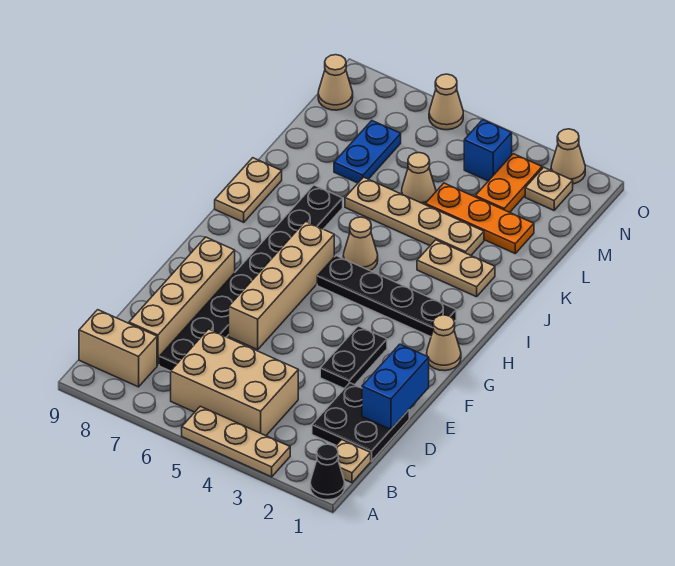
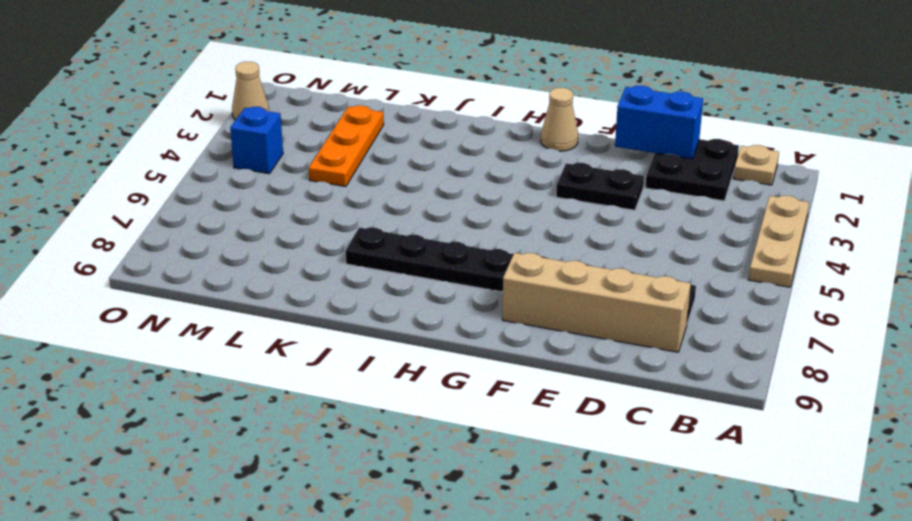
none -> black cone A1 level 1
none -> tan brick B4:C6 level 1
none -> tan brick B8:B9 level 1

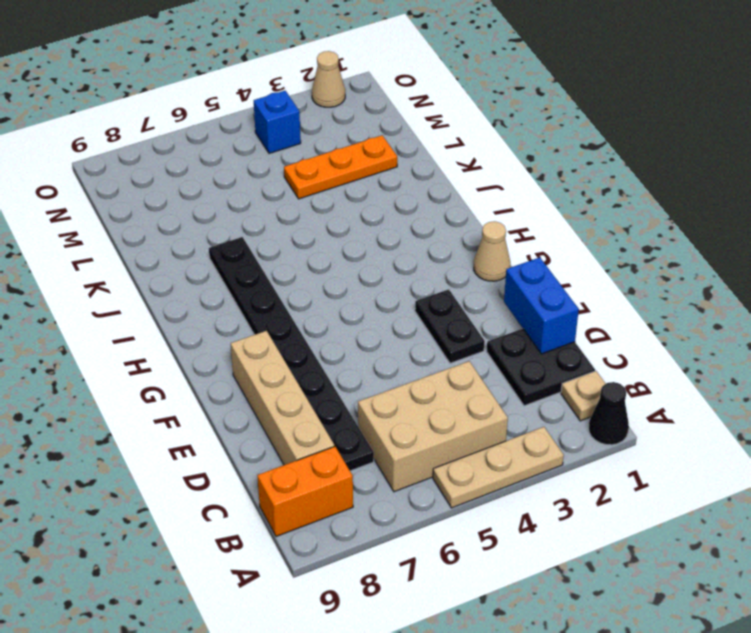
orange brick B8:B9 level 1 -> tan brick B8:B9 level 1
none -> tan brick E6:H6 level 1
none -> black plate H2:H5 level 1
none -> tan cone I5 level 1

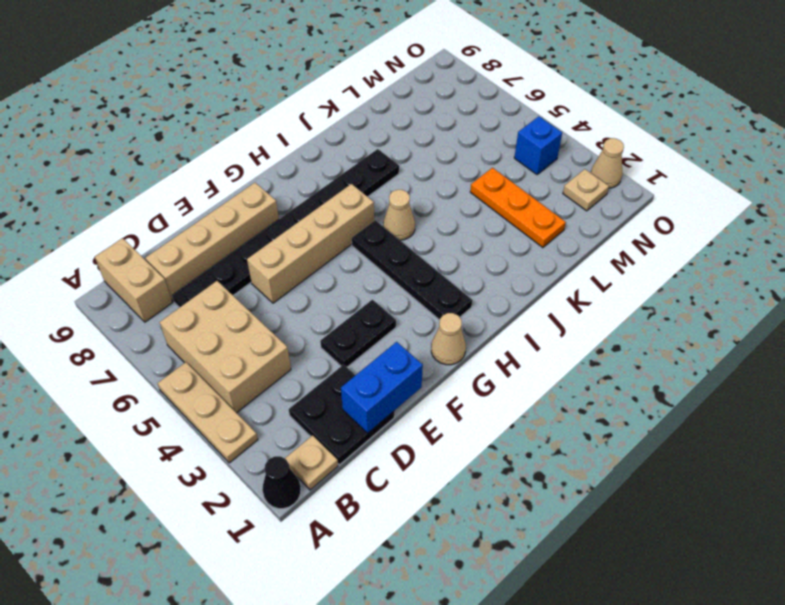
none -> tan plate I9:J9 level 1
none -> tan plate J2:J3 level 1
none -> tan plate K3:K6 level 1

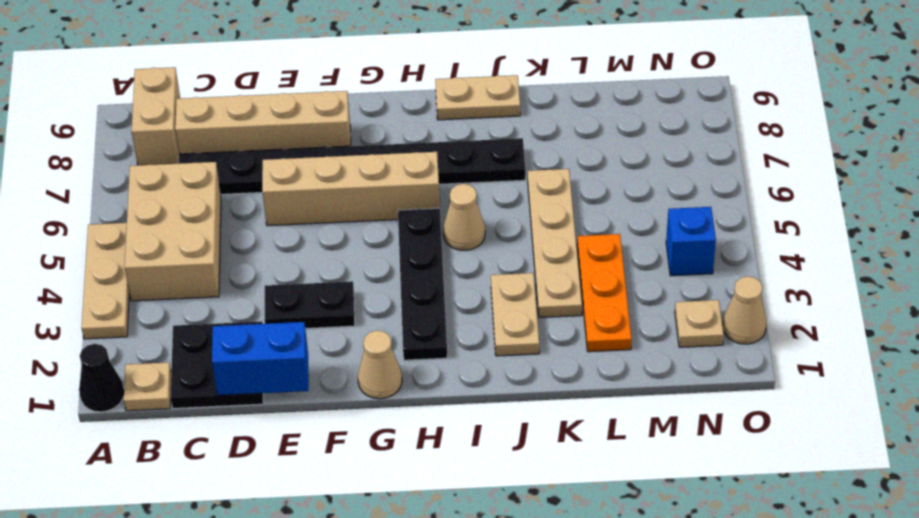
none -> tan cone L5 level 1
none -> blue plate L7:M7 level 1
none -> orange plate M3:N3 level 1

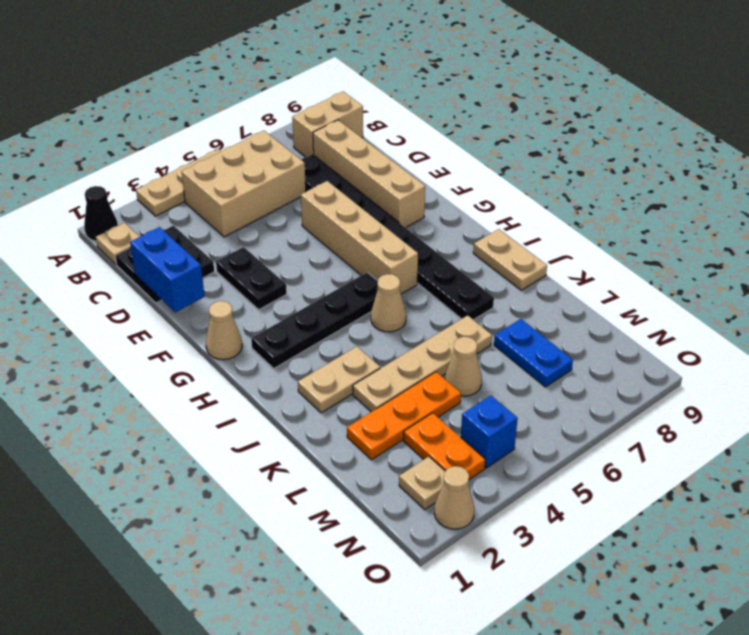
none -> tan cone N9 level 1
none -> tan cone O6 level 1

